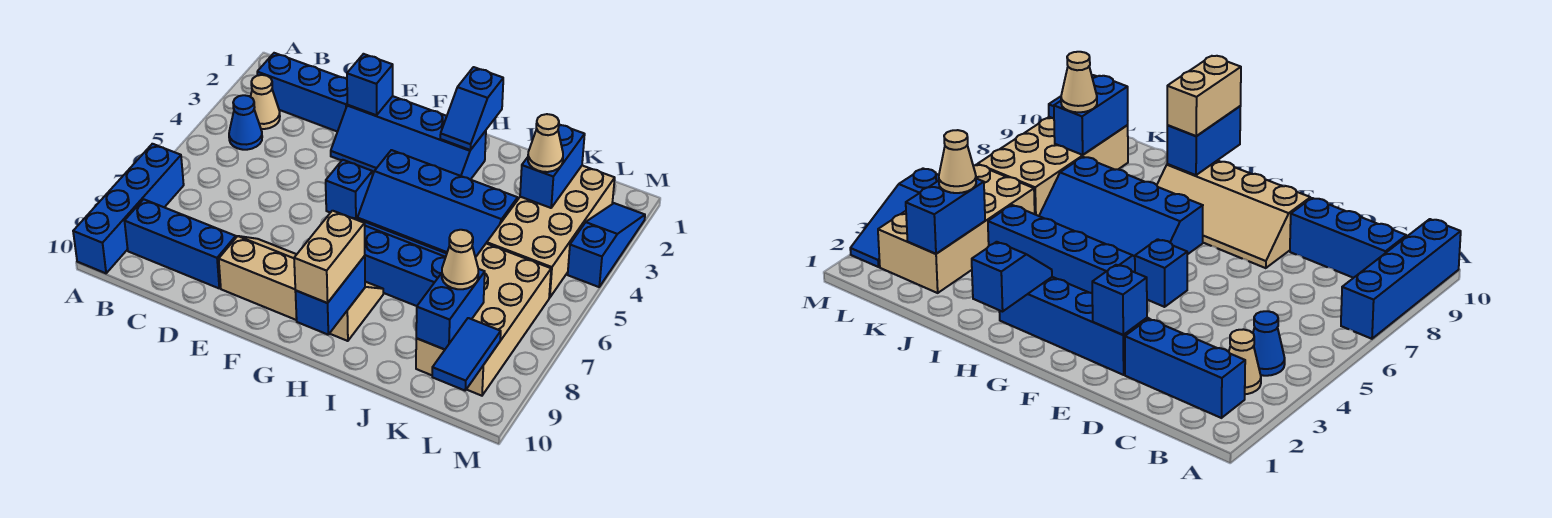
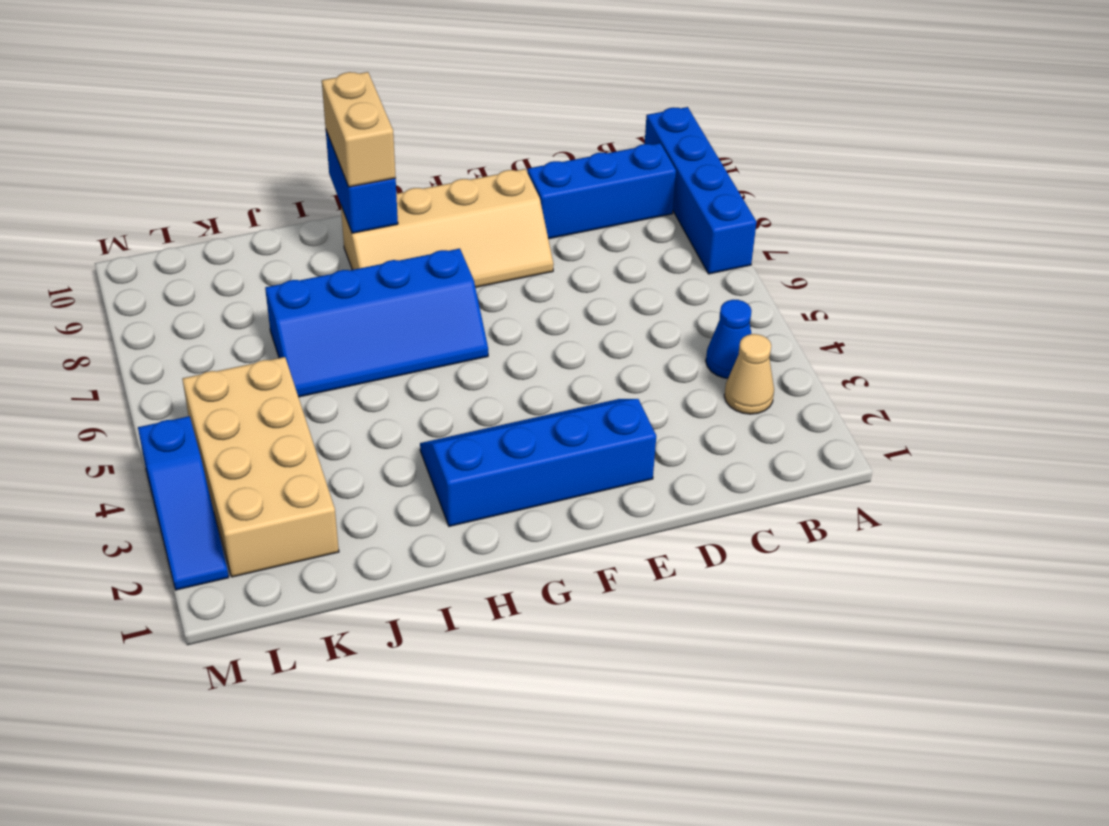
none -> blue brick B2:D2 level 1
none -> blue brick F5 level 1
none -> blue slope G4:J5 level 1 top 4

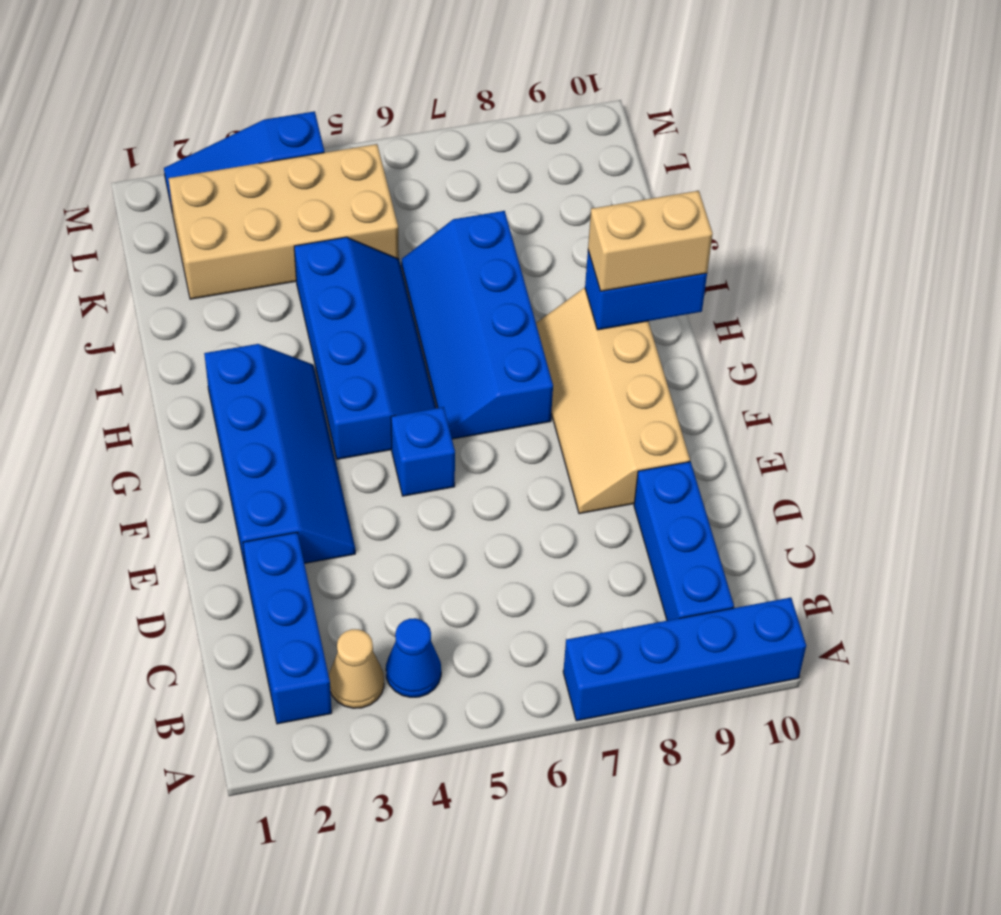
none -> tan brick K6:L9 level 1
none -> blue brick E2 level 2
none -> blue slope H1:H2 level 2 top 1

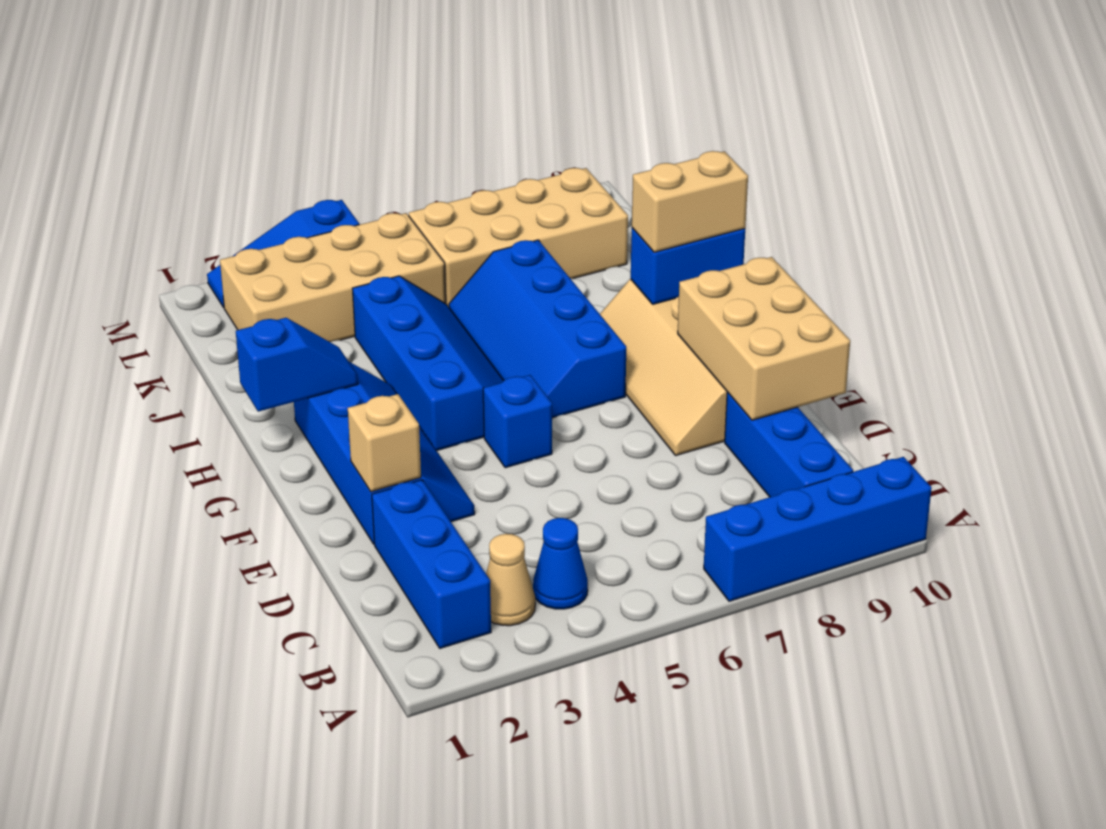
tan brick D9:F10 level 2 -> none
tan brick E2 level 2 -> blue brick E2 level 2
none -> blue brick K2:K3 level 2
none -> blue brick K8:K9 level 2
none -> blue tile L9:L10 level 2

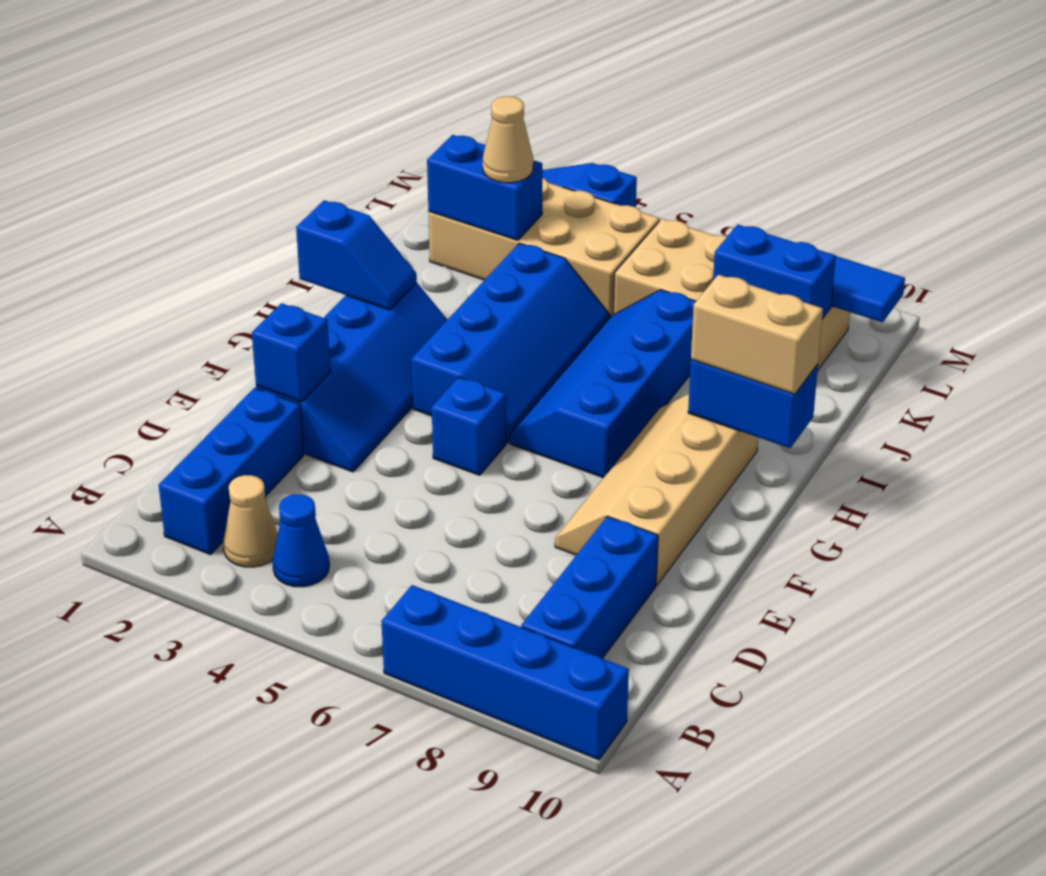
none -> tan cone K8 level 3

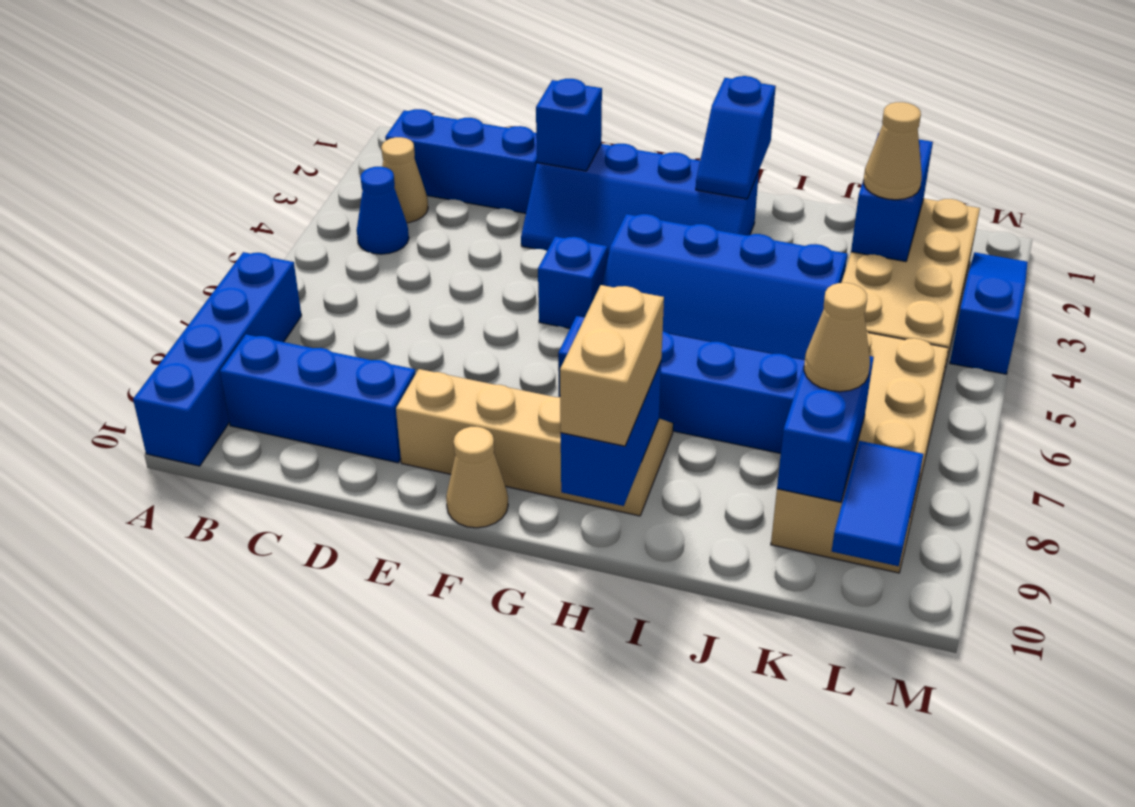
tan cone F10 level 1 -> none

